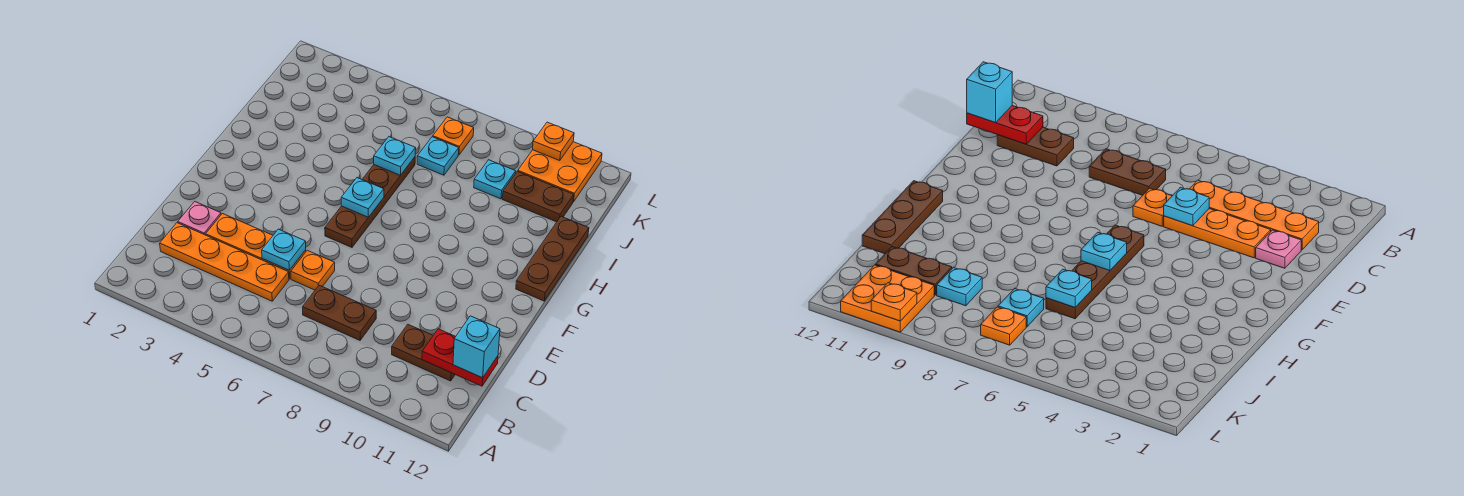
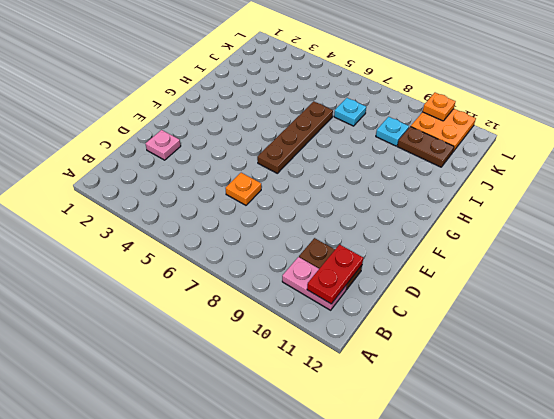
pink plate B10:B11 level 1 -> none
red plate B11:C11 level 2 -> red plate C11:C12 level 2
none -> orange plate C2:C5 level 1
none -> brown plate C7:C8 level 1
none -> orange plate D3:D5 level 1

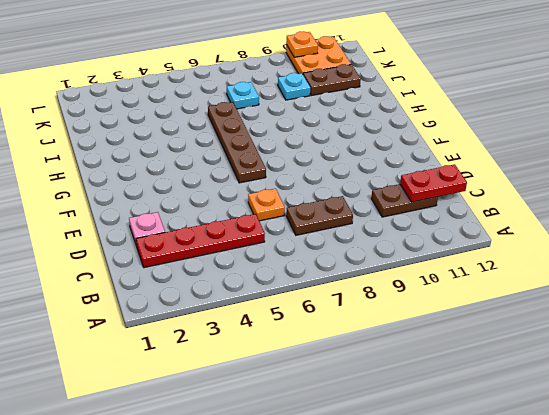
red plate C2:C5 level 1 -> orange plate C2:C5 level 1
none -> orange plate D3:D5 level 1
none -> brown plate G12:I12 level 1
none -> orange plate K7 level 1

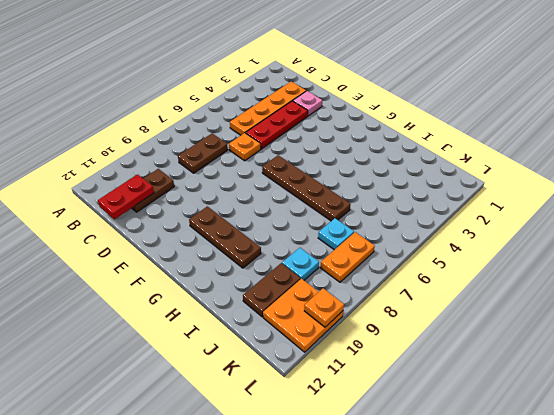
red plate D3:D5 level 1 -> orange plate D3:D5 level 1
brown plate F10:H10 level 1 -> brown plate G12:I12 level 1
orange plate K7:K8 level 1 -> orange plate K7 level 1
none -> cyan plate D5 level 2
none -> cyan plate G6 level 2
none -> cyan plate I6 level 2

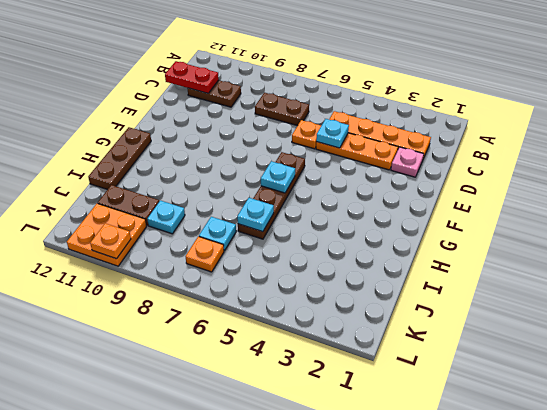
none -> cyan brick C12 level 3

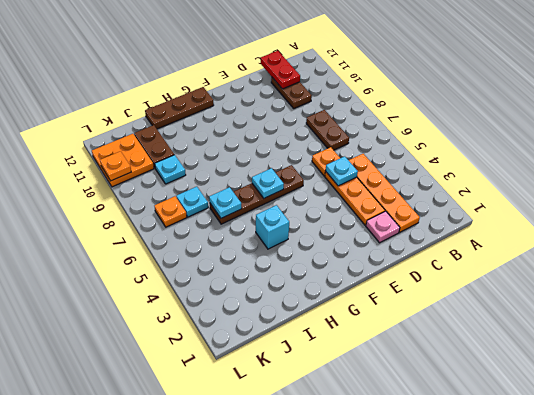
cyan brick H4 level 1 -> cyan brick C12 level 3

